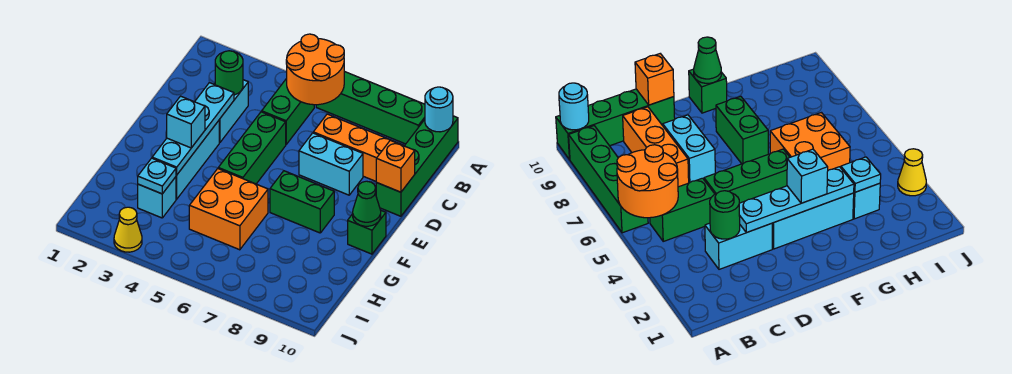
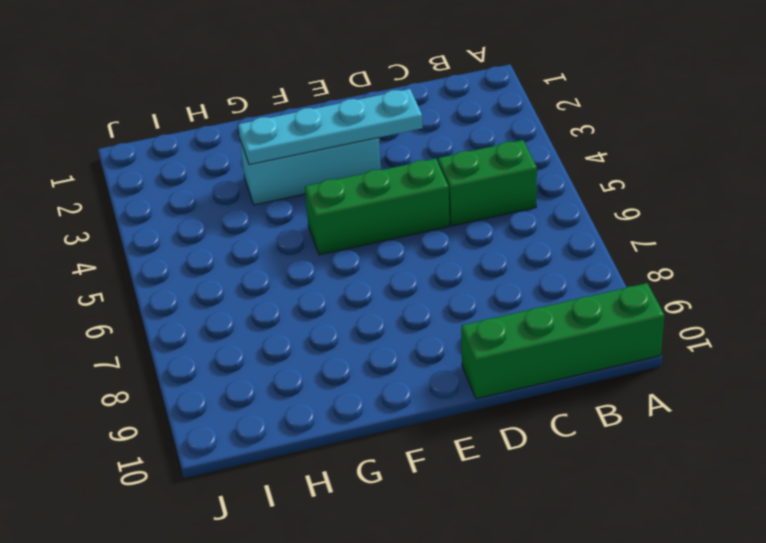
none -> green brick A6:A9 level 1
none -> cyan brick C3:D3 level 1
none -> orange brick C7:C9 level 1

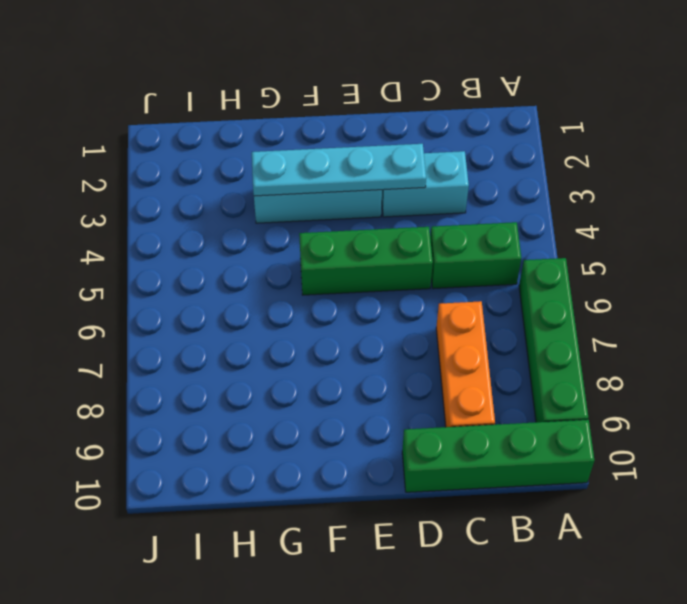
none -> cyan brick D7:D8 level 1
none -> green brick F7:F8 level 1
none -> green brick F10 level 1

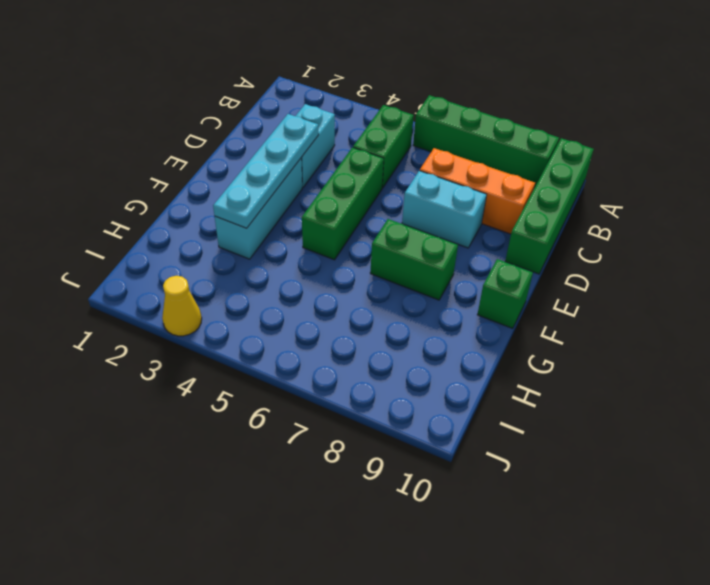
none -> orange brick G5:H6 level 1
none -> cyan brick H3 level 1
none -> orange round brick A5:B6 level 2

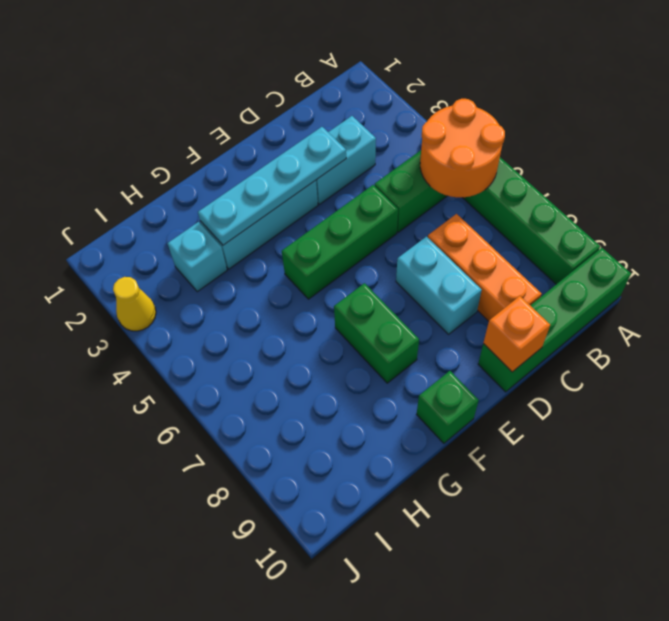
none -> orange brick G5:H6 level 1
none -> cyan round brick A10 level 2
none -> green round brick C3 level 2

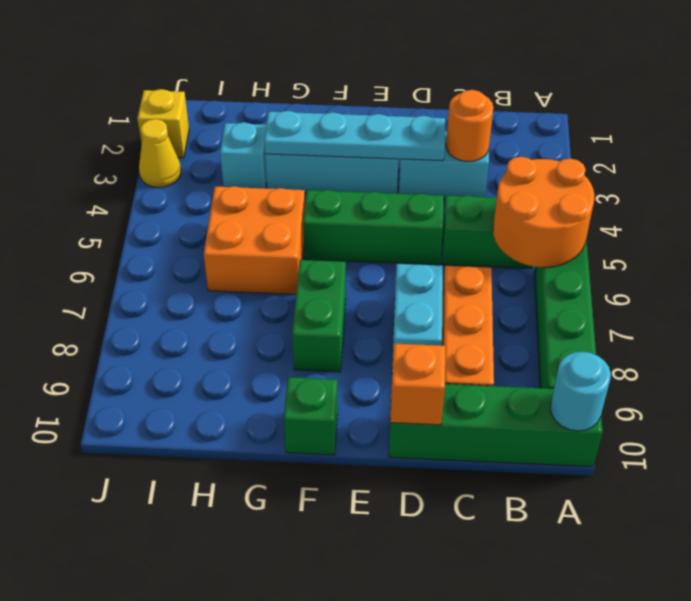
orange round brick C3 level 2 -> green round brick C3 level 2
yellow brick J2 level 1 -> none
none -> green cone F10 level 2
none -> cyan plate H3 level 2
none -> cyan brick F3 level 3

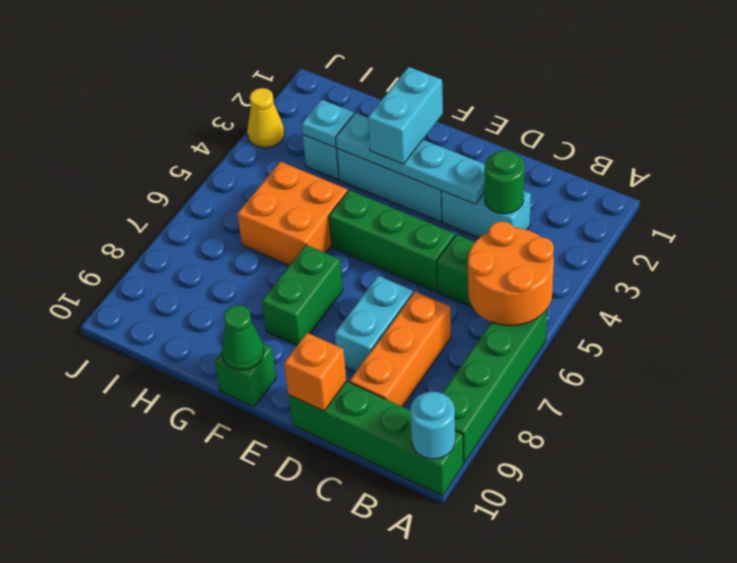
cyan brick F2:F3 level 3 -> cyan brick F3 level 3

